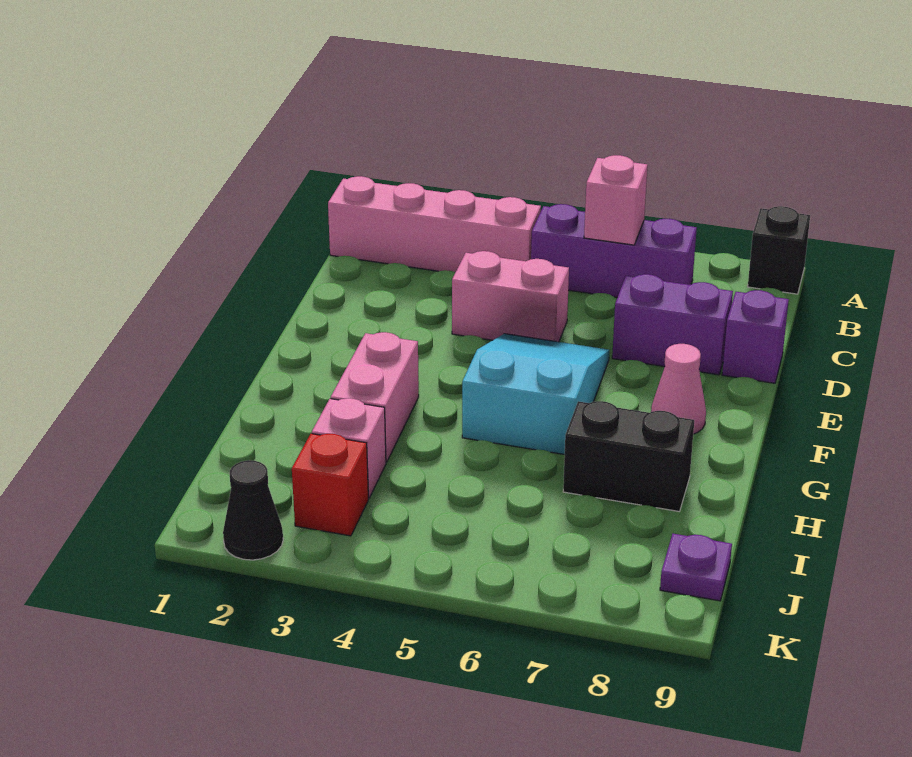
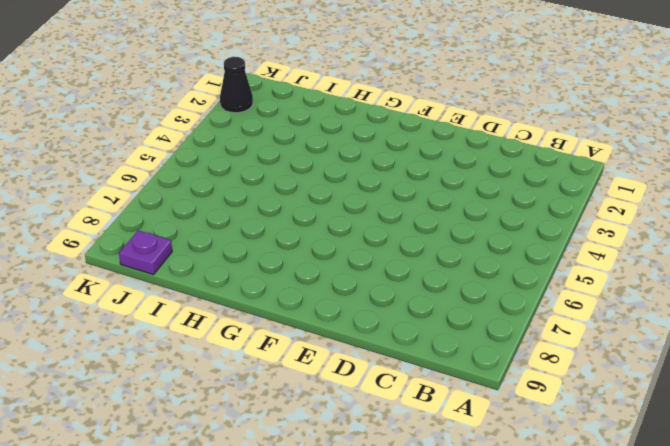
none -> black brick A9 level 1
none -> pink brick B1:B4 level 1
none -> purple brick B5:B7 level 1

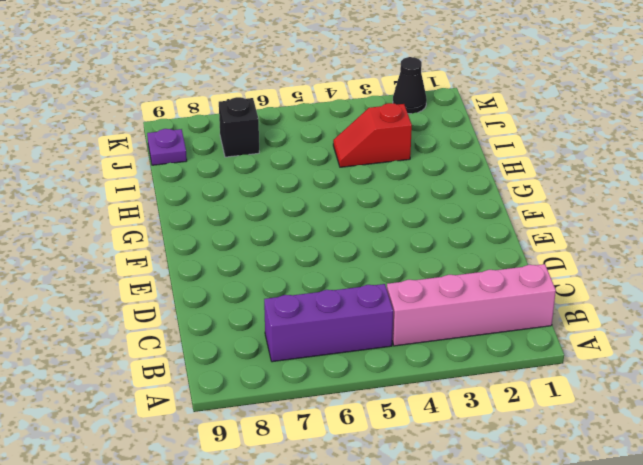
red slope I3:I4 level 1 top 3 -> pink brick I3 level 1
black brick J7 level 1 -> black brick A9 level 1
none -> pink brick D4:D5 level 1
none -> purple brick D7:D8 level 1
none -> purple brick D9 level 1

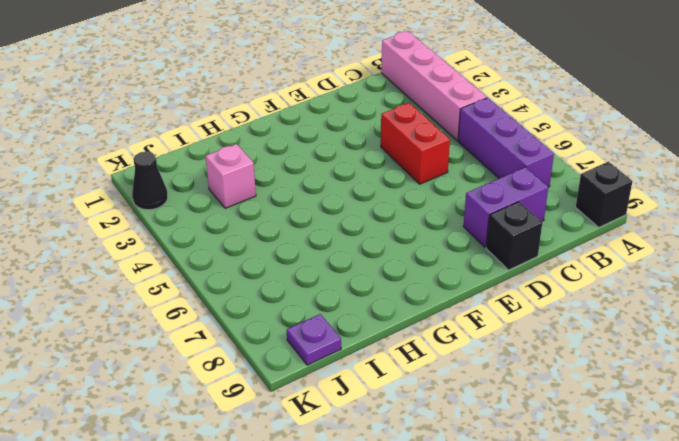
purple brick C8:D8 level 1 -> purple brick D7:D8 level 1
red brick D4:D5 level 1 -> pink brick D4:D5 level 1
black brick D9 level 1 -> purple brick D9 level 1
none -> cyan slope E5:G6 level 1 top G
none -> pink cone F8 level 1
none -> pink brick G3:H3 level 1

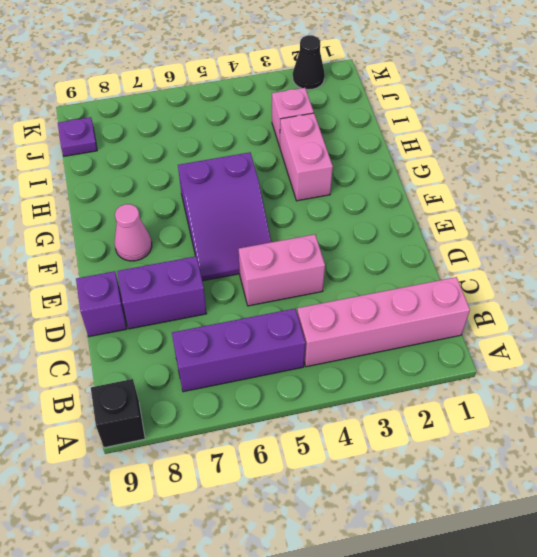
purple slope E5:G6 level 1 top G -> cyan slope E5:G6 level 1 top G
none -> black brick H7:H8 level 1
none -> red brick J3 level 1
none -> pink brick B6 level 2

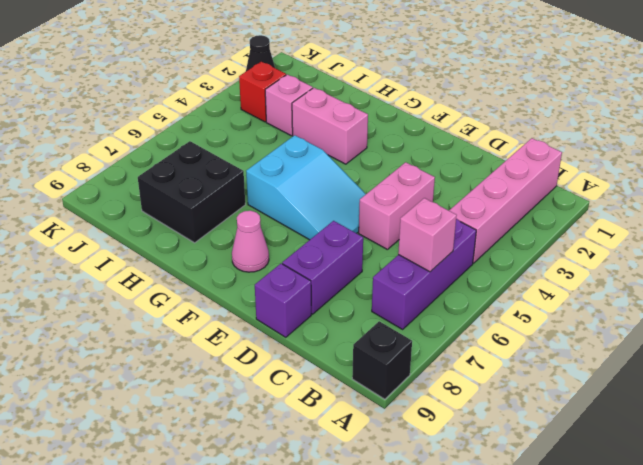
black brick H7:I8 level 1 -> black brick H7:H8 level 1
none -> purple plate J9 level 1

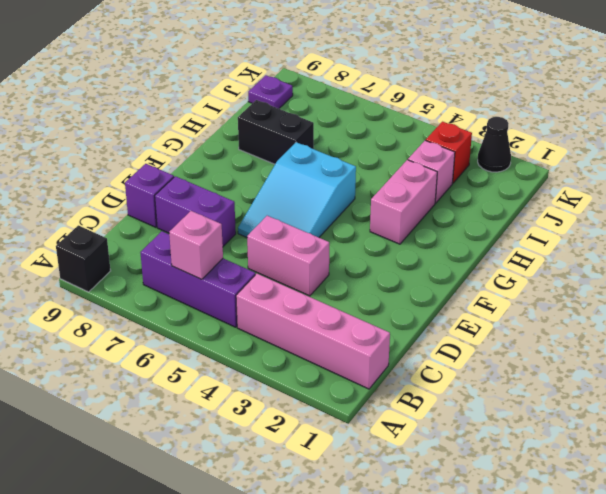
none -> pink cone F8 level 1

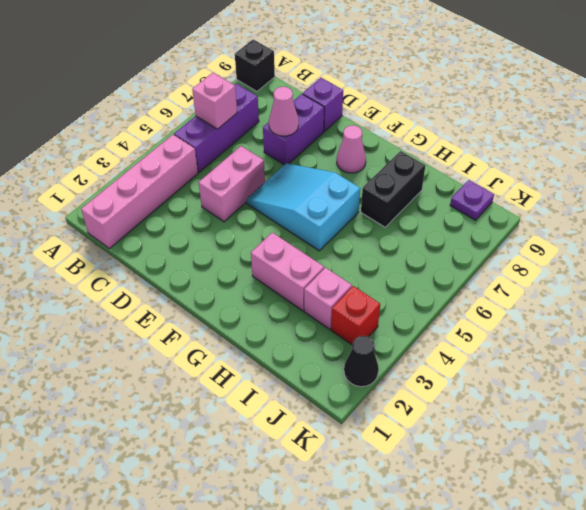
pink cone D7 level 2 -> none

